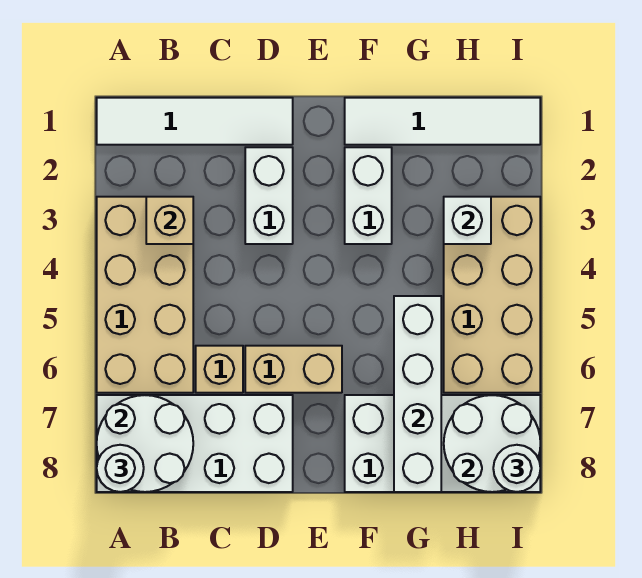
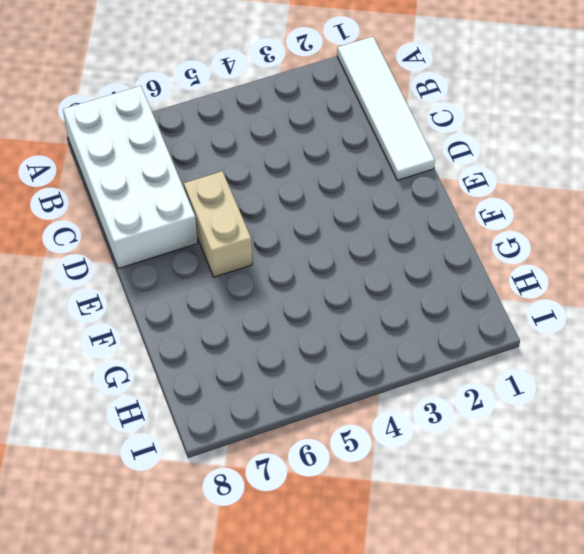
none -> tan brick A3:B6 level 1
none -> tan brick C6 level 1
none -> white brick D2:D3 level 1

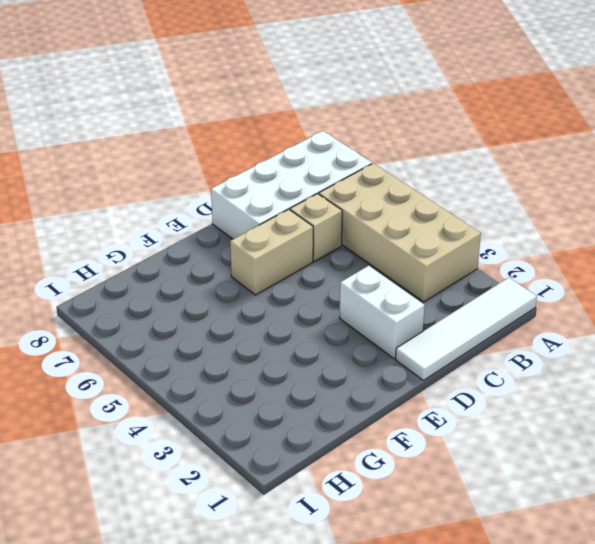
none -> white tile F1:I1 level 1
none -> white brick F2:F3 level 1
none -> white brick F7:I8 level 1

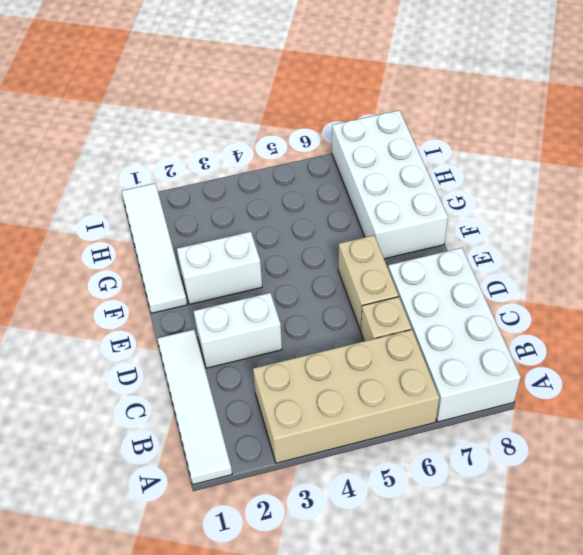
none -> tan brick H3:I6 level 1
none -> white round brick A7:B8 level 2
none -> tan brick B3 level 2

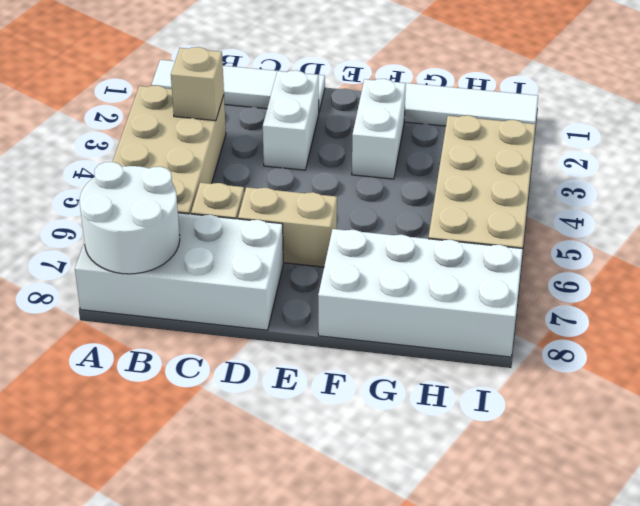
none -> white brick G5:G8 level 2
none -> white brick H3 level 2
none -> white round brick H7:I8 level 2

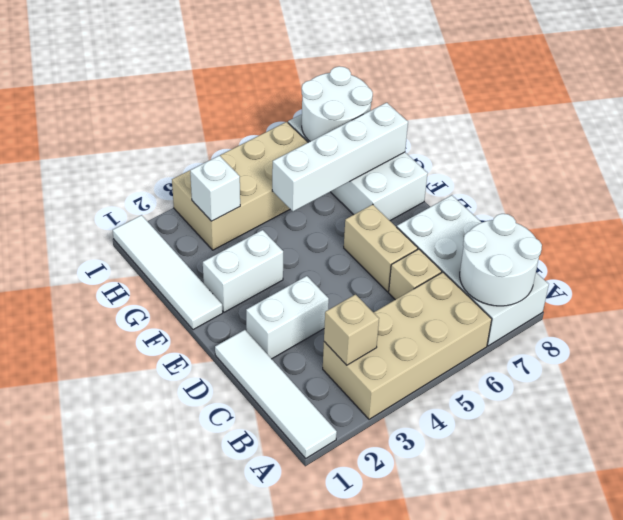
none -> white round brick A8 level 3
none -> white round brick I8 level 3

